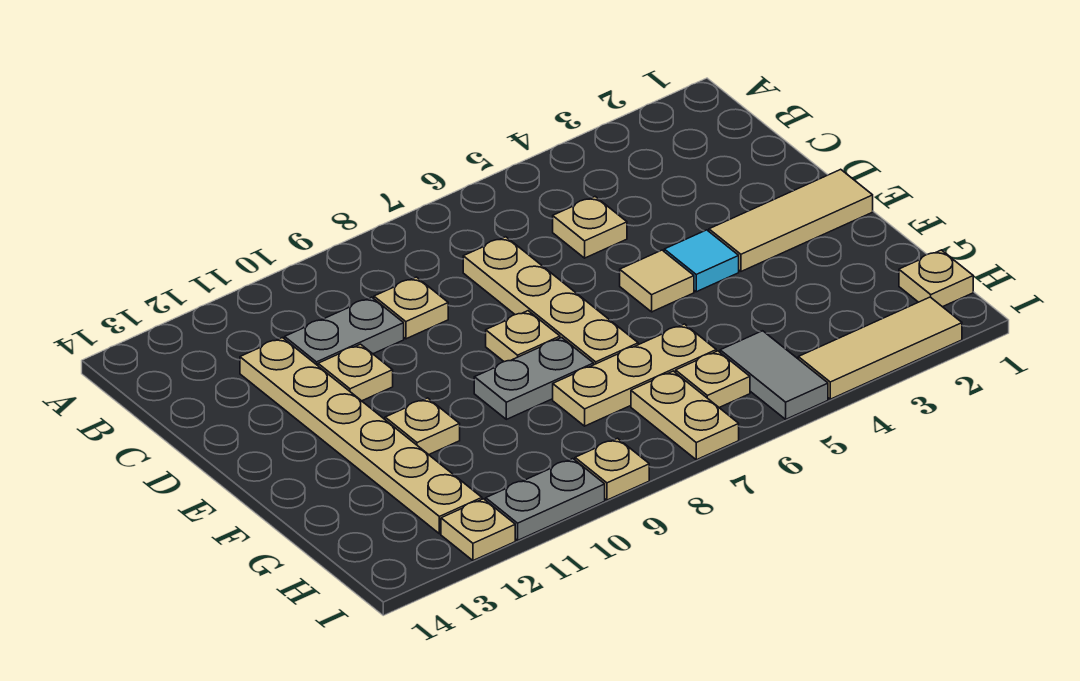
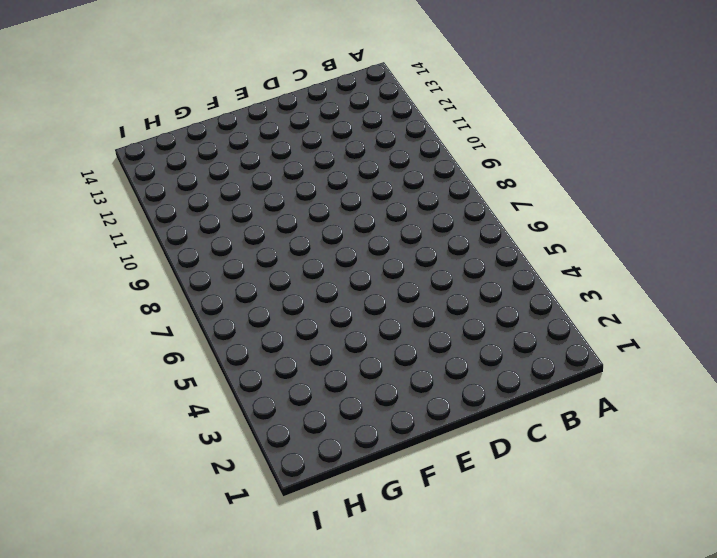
none -> tan plate C5 level 1
none -> tan plate C7:F7 level 1
none -> tan plate C9 level 1

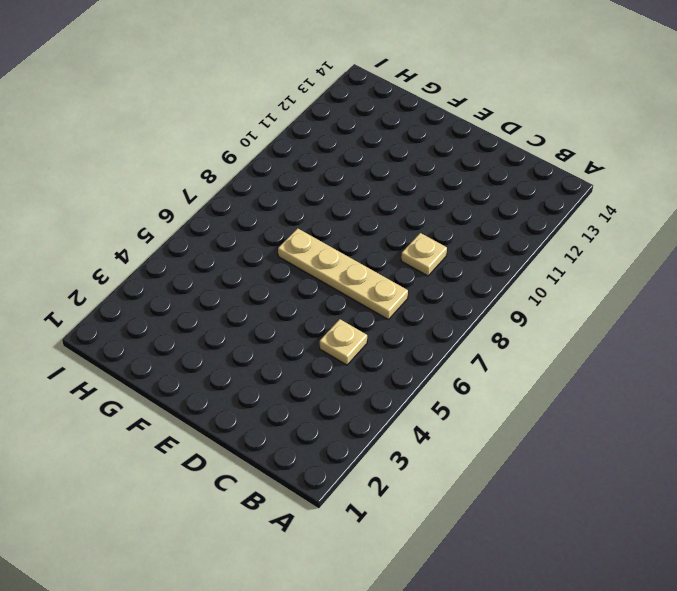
none -> grey plate C10:C11 level 1
none -> tan plate C12:H12 level 1
none -> tan plate D11 level 1

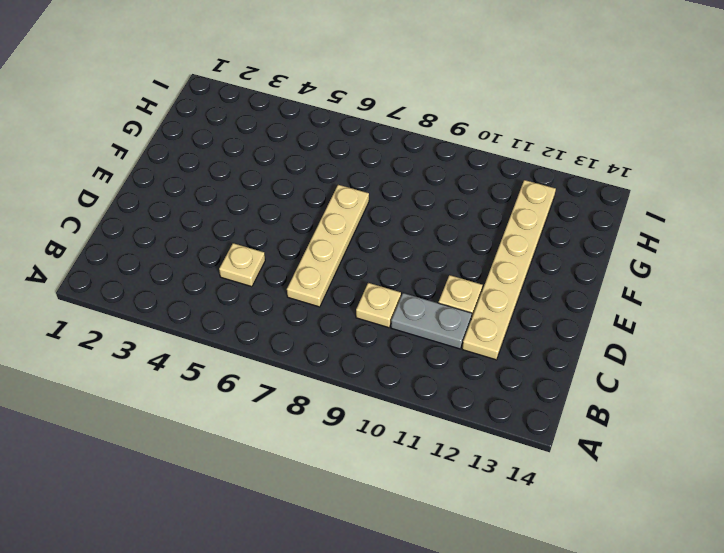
none -> tan tile E1:E3 level 1
none -> cyan tile E4 level 1
none -> tan tile E5 level 1

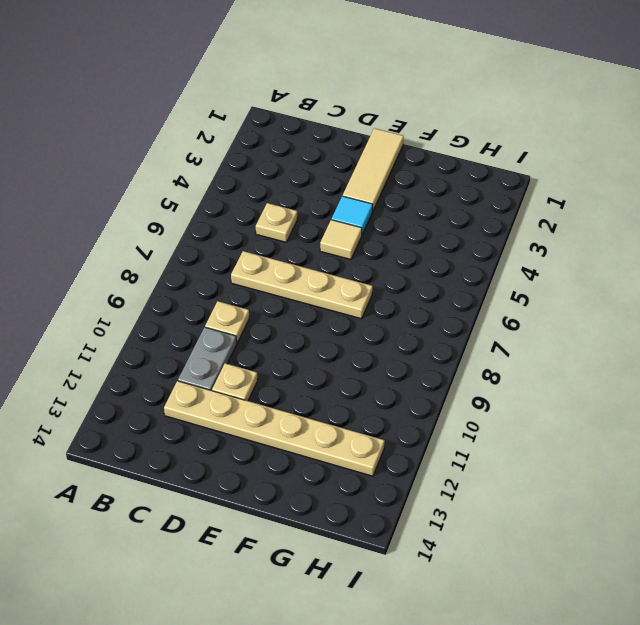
none -> tan plate E8 level 1
none -> grey plate F8:F9 level 1
none -> tan plate F11 level 1

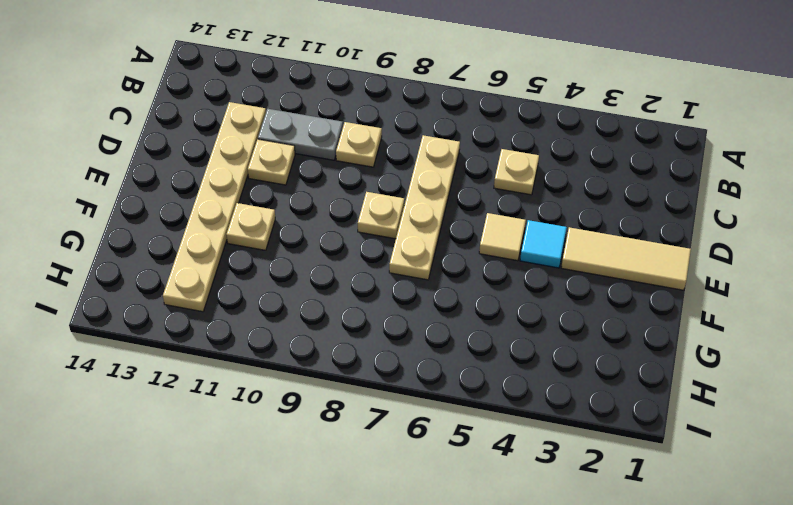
none -> grey plate F8:F9 level 1
none -> tan plate G6:G8 level 1
none -> tan plate H1 level 1

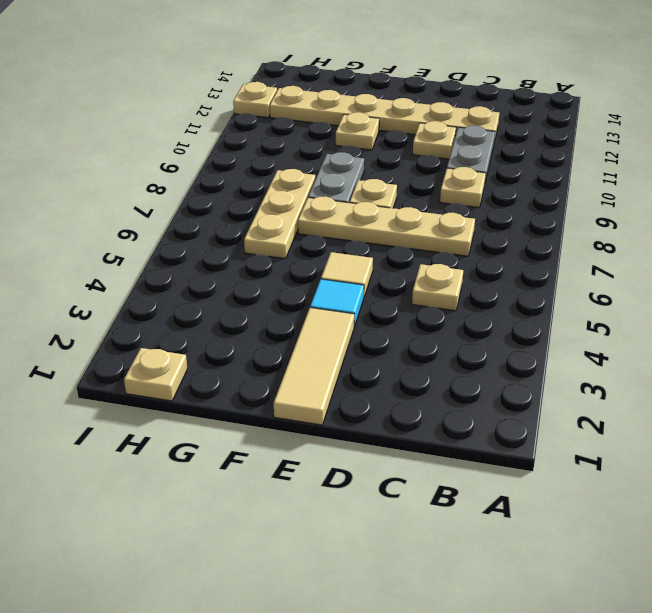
none -> grey tile H5:I5 level 1
none -> tan plate H6 level 1
none -> tan plate H7:I7 level 1

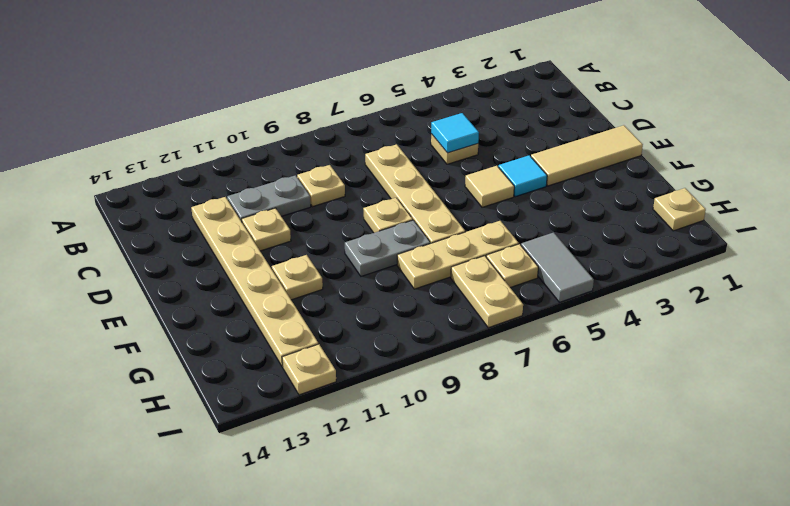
cyan tile C5 level 2 -> none
none -> tan tile I2:I4 level 1
none -> tan plate I9 level 1
none -> grey plate I10:I11 level 1

